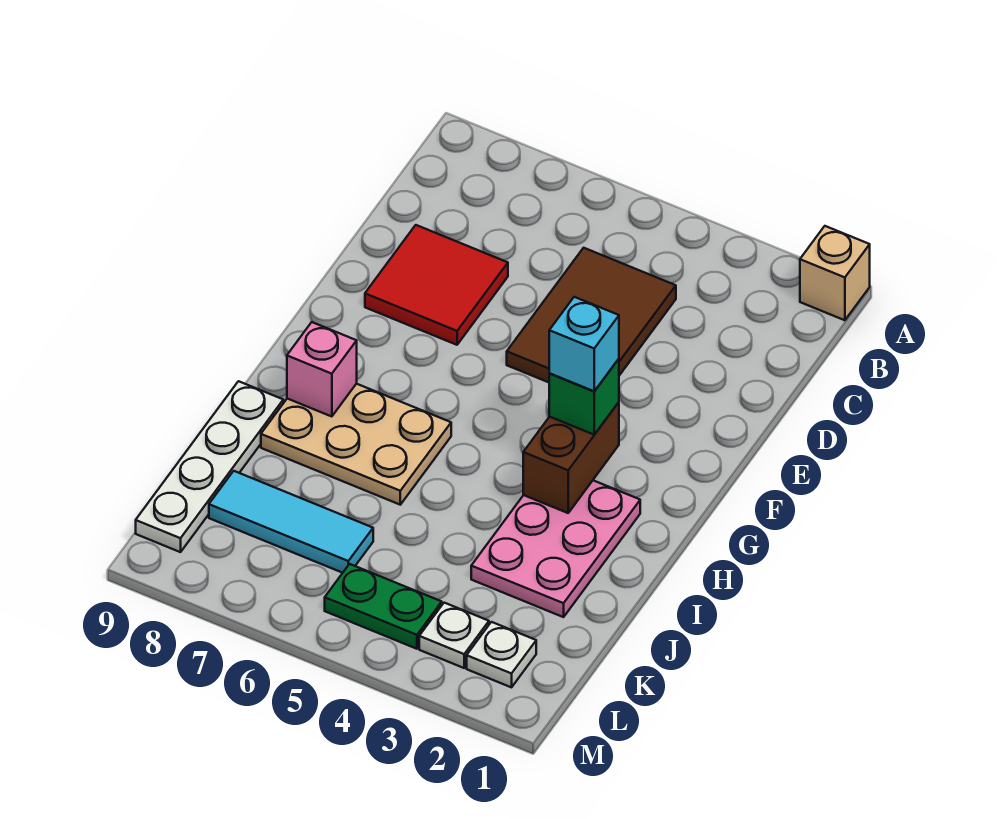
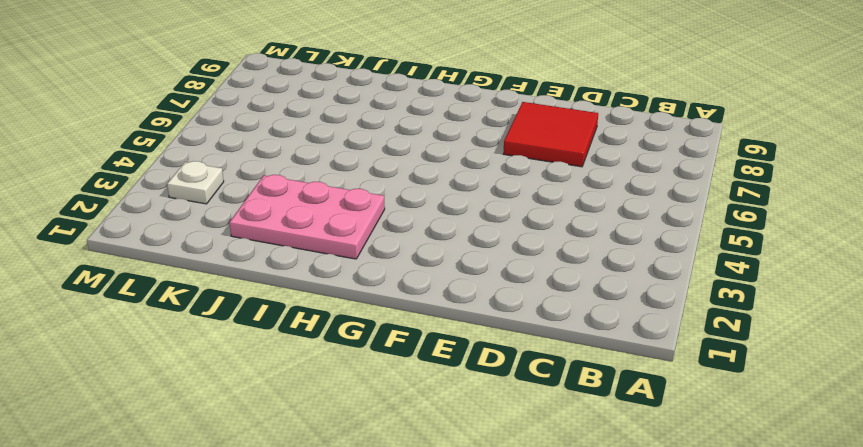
none -> tan brick A1 level 1
none -> brown tile C4:E5 level 1
none -> tan plate H6:I8 level 1

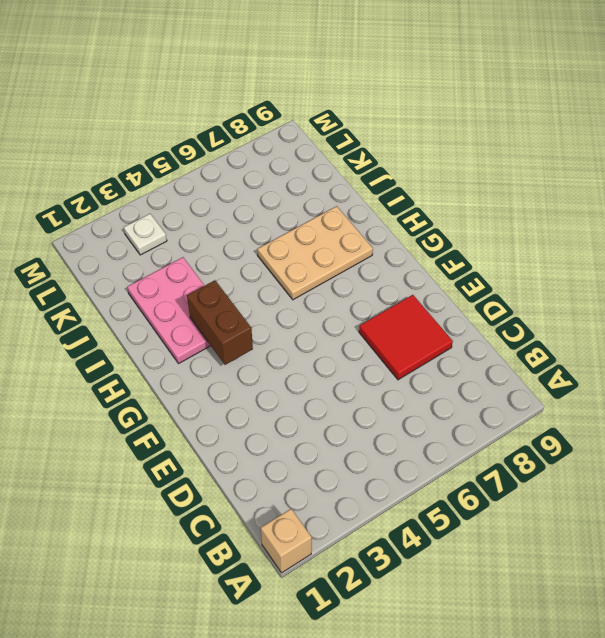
none -> brown tile C4:E5 level 1
none -> white plate I9:L9 level 1
none -> cyan tile K6:K8 level 1

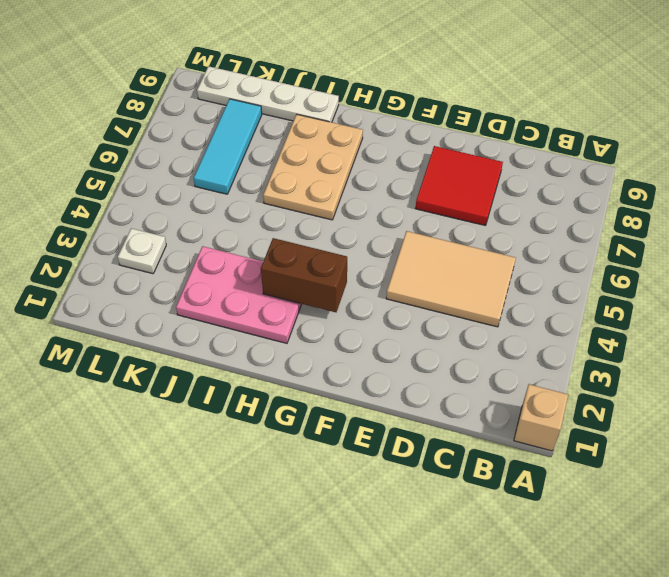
tan tile C4:E5 level 1 -> brown tile C4:E5 level 1
none -> white plate L2 level 1
none -> green plate L4:L5 level 1
none -> pink brick H8 level 2

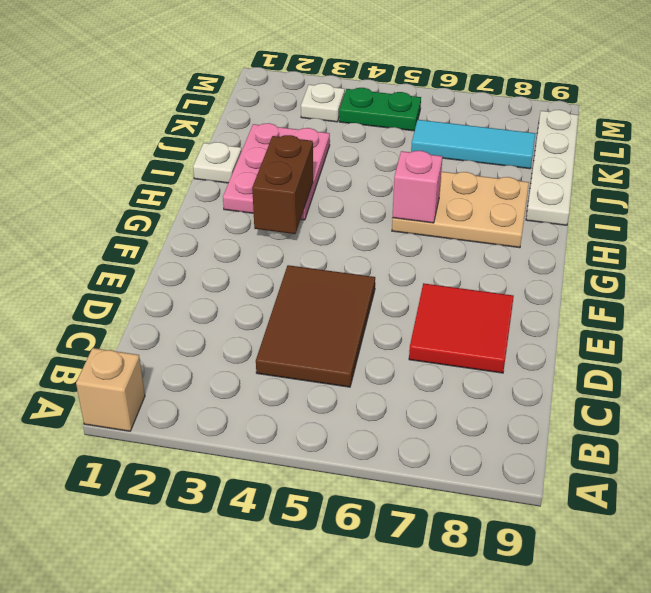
pink brick H6 level 2 -> pink brick H8 level 2
white plate I1 level 1 -> white plate L2 level 1
none -> green brick G3 level 3
none -> cyan brick G3 level 4

